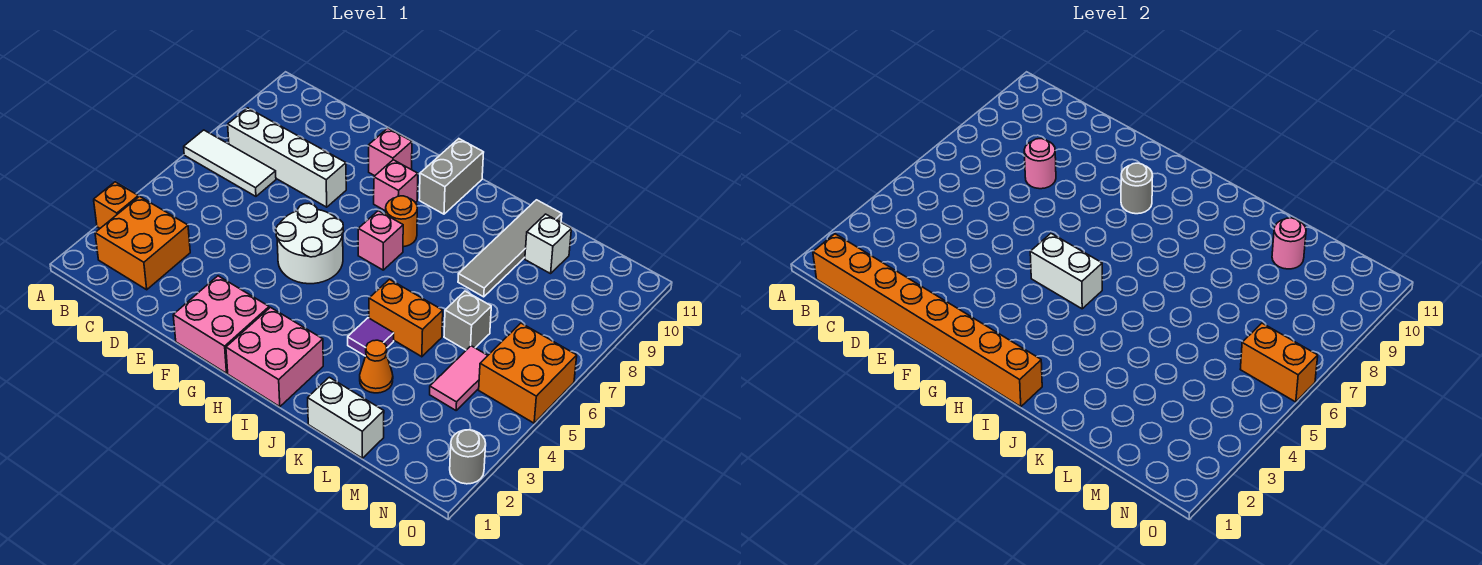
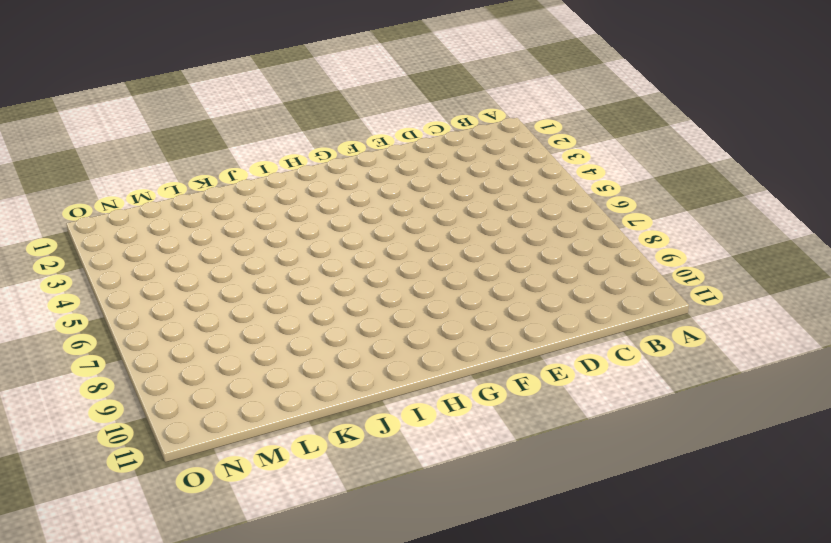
none -> orange brick A3 level 1
none -> white tile A7:C7 level 1
none -> orange brick B2:C3 level 1

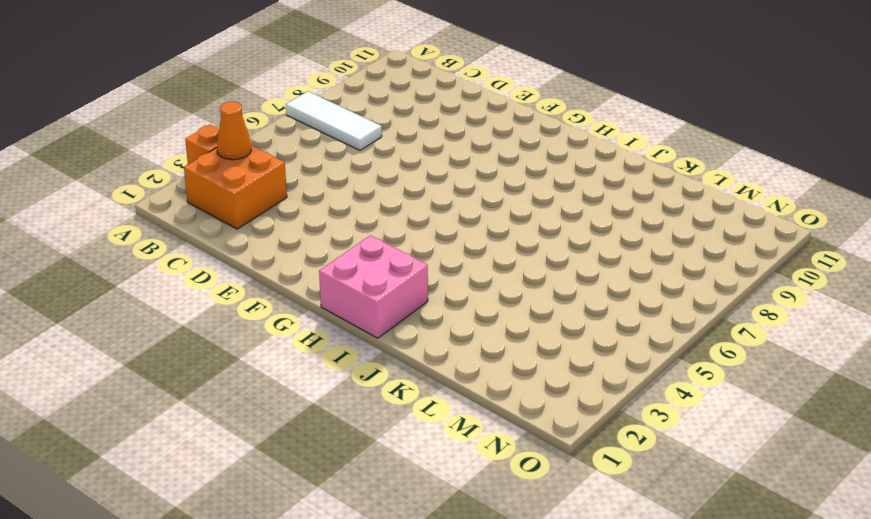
orange cone B3 level 2 -> orange cone K3 level 1
none -> white brick B8:E8 level 1
none -> pink brick F1:G2 level 1
none -> white round brick F5:G6 level 1

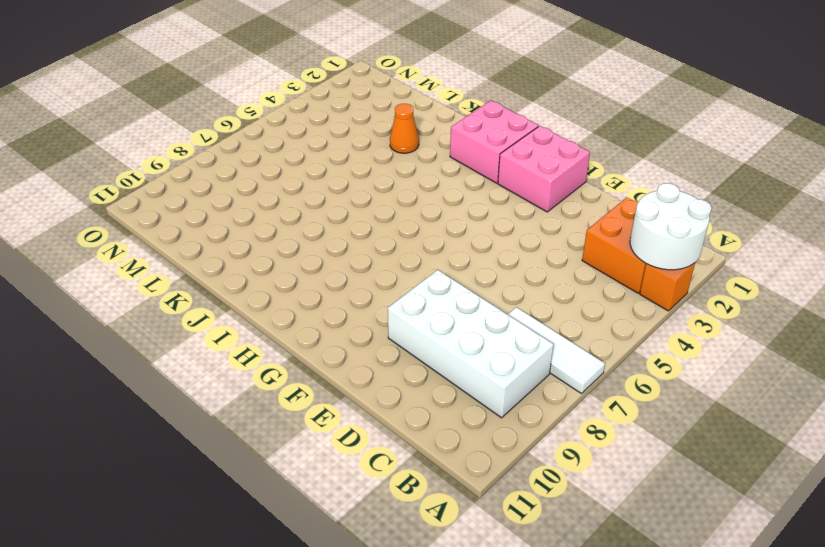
white round brick A2:B3 level 2 -> white round brick F5:G6 level 1
white brick B8:E9 level 1 -> white brick B8:E8 level 1
none -> pink brick F10 level 1
none -> pink brick G9 level 1
none -> pink brick H7 level 1

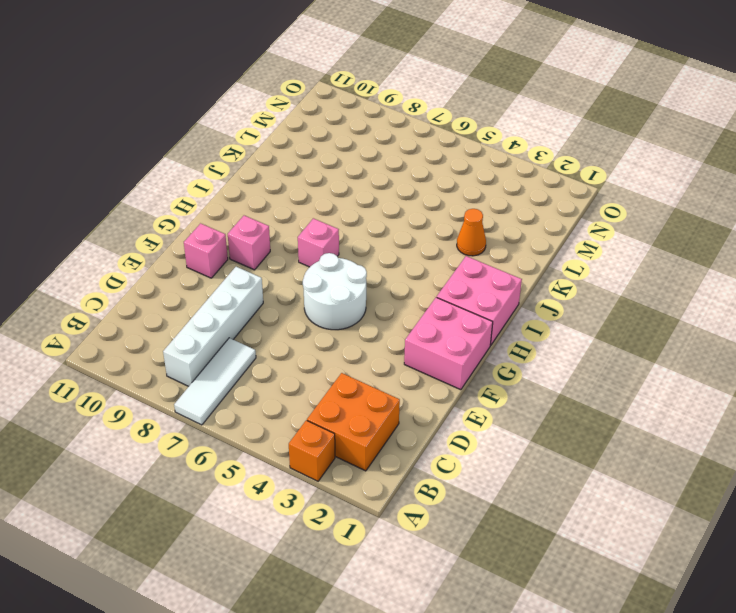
none -> orange round brick H8 level 1
none -> grey brick H10:H11 level 1
none -> purple tile J4 level 1

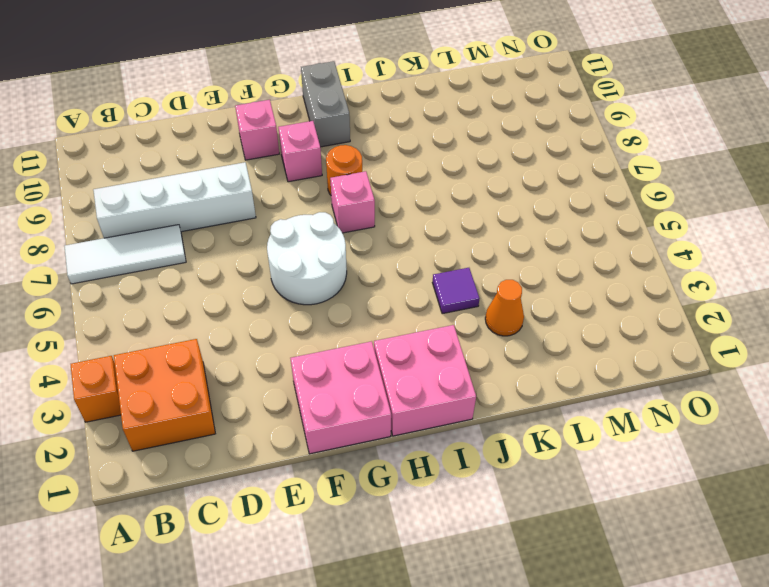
none -> orange brick J5:K5 level 1
none -> white brick K1:L1 level 1
none -> grey tile K8:K11 level 1

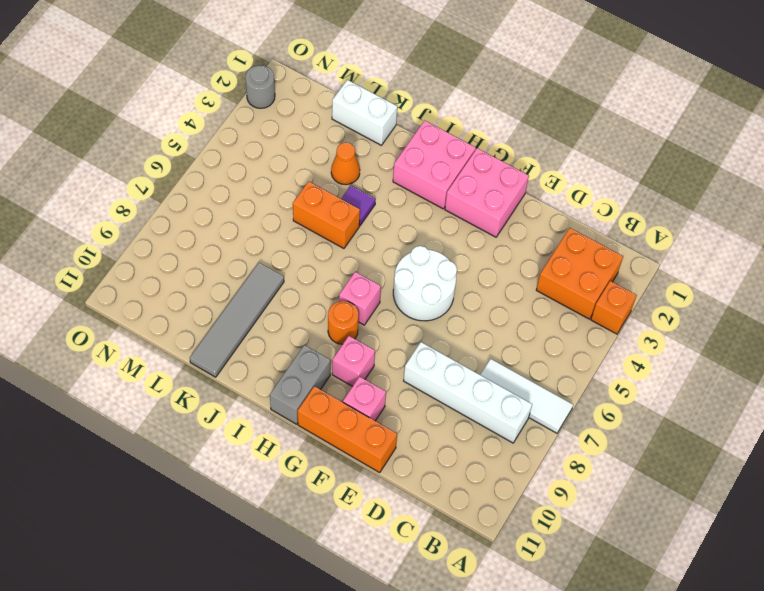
orange brick E11:G11 level 1 -> none
none -> grey brick L6 level 1
none -> white brick L10 level 1
none -> pink tile M4:M5 level 1

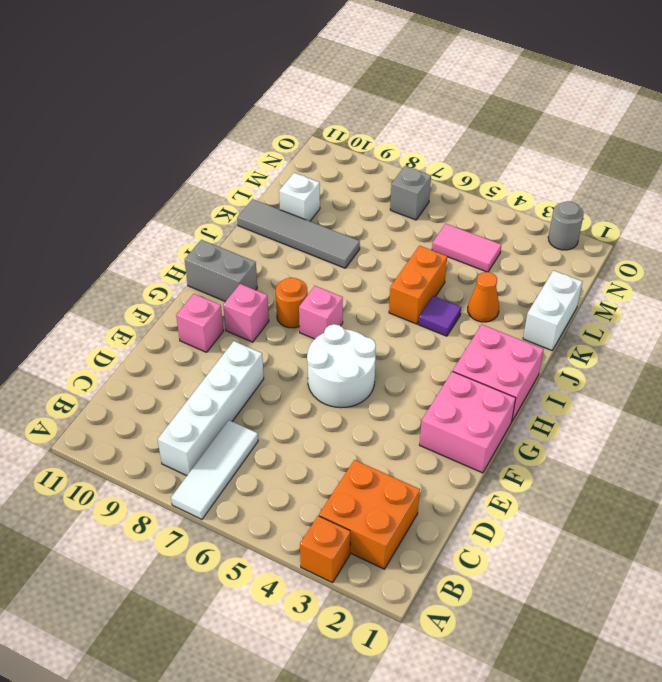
grey brick N7 level 1 -> grey brick L6 level 1
none -> orange brick N5:O6 level 1
none -> orange brick B1:I1 level 2
none -> pink round brick D8 level 2

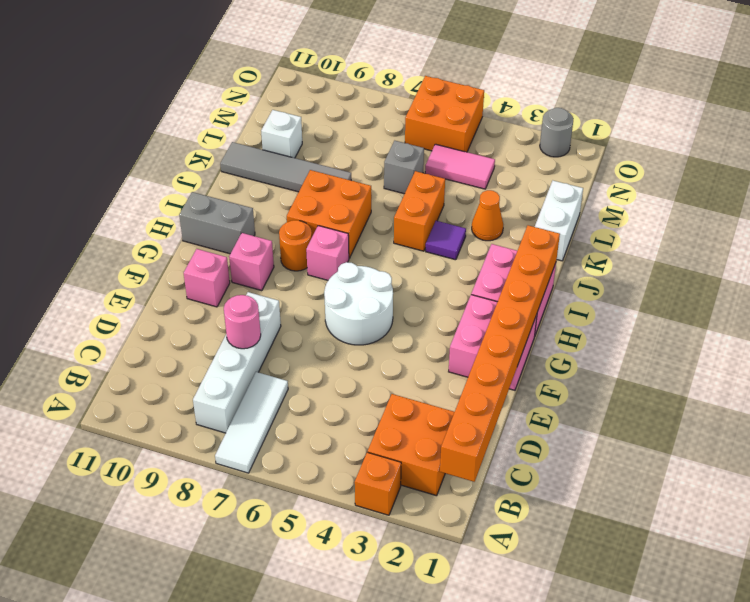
orange brick I7:J8 level 1 -> none
none -> white brick G5:H5 level 2
none -> grey round brick G9 level 2
none -> pink round brick L10 level 2

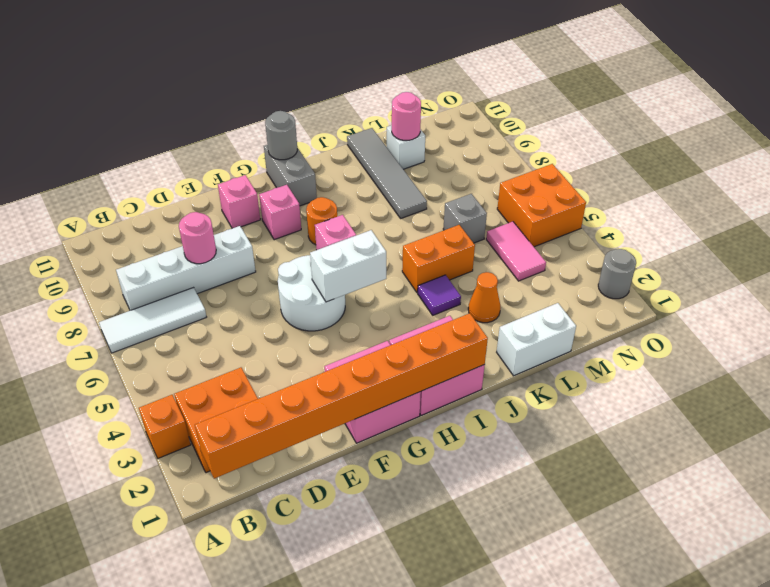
grey round brick H11 level 2 -> grey round brick G9 level 2
none -> orange brick N6:O6 level 2

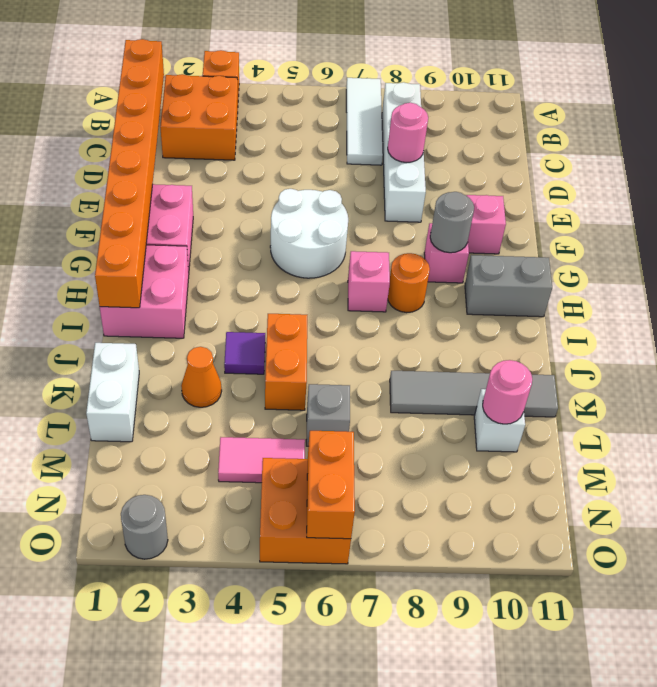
none -> white brick G5:H5 level 2

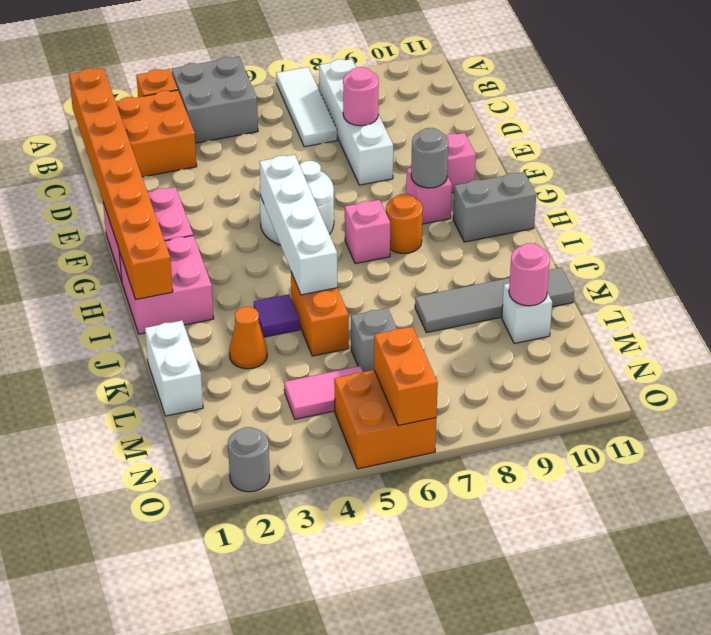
grey brick A4:B5 level 1 -> none
white brick G5:J5 level 2 -> white brick G5:H5 level 2

